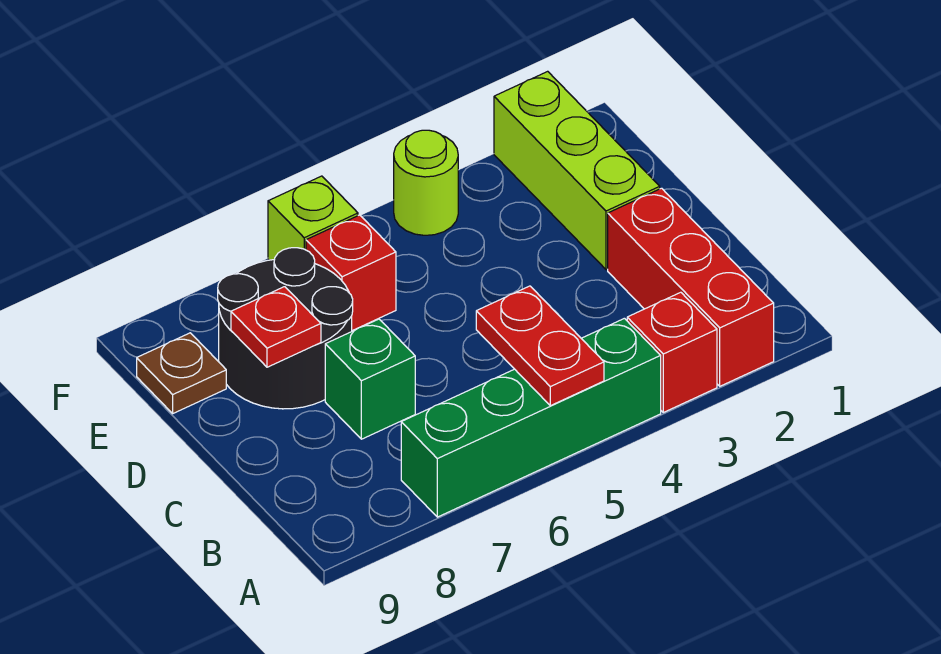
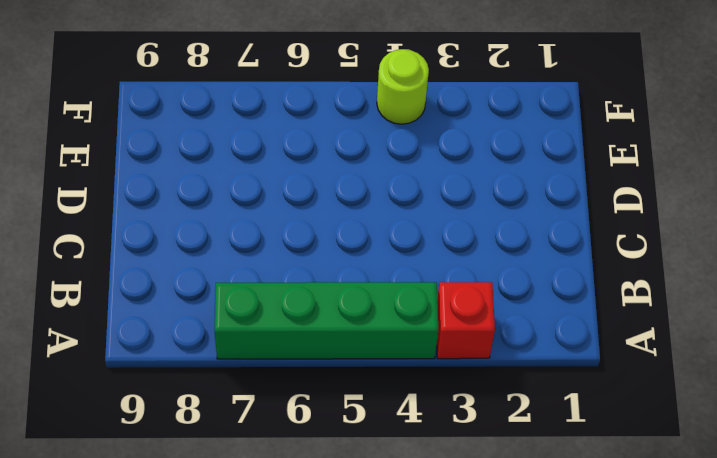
none -> red brick A2:C2 level 1
none -> green brick C7 level 1
none -> lime brick D2:F2 level 1

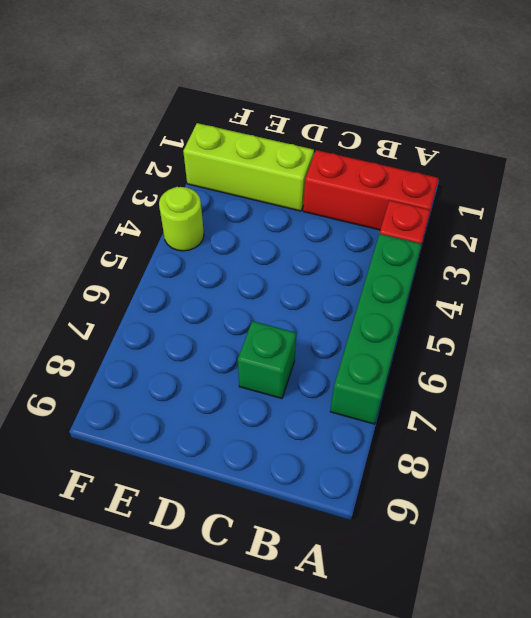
none -> black round brick D7:E8 level 1
none -> red brick E6 level 1
none -> brown plate E9 level 1

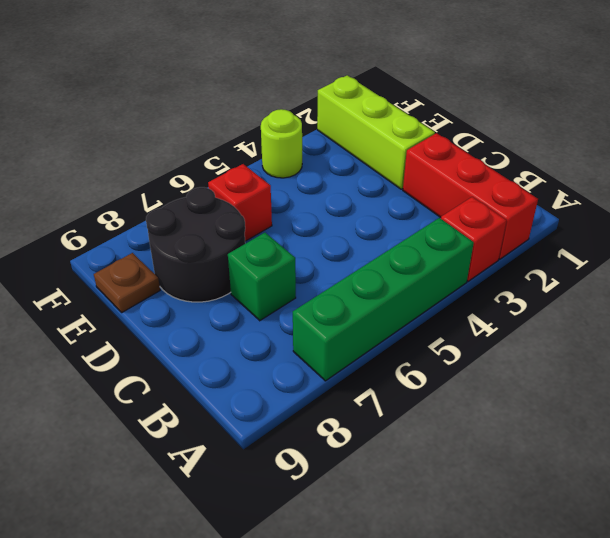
none -> lime brick F6 level 1
none -> red plate A5:B5 level 2
none -> red plate D8 level 2

